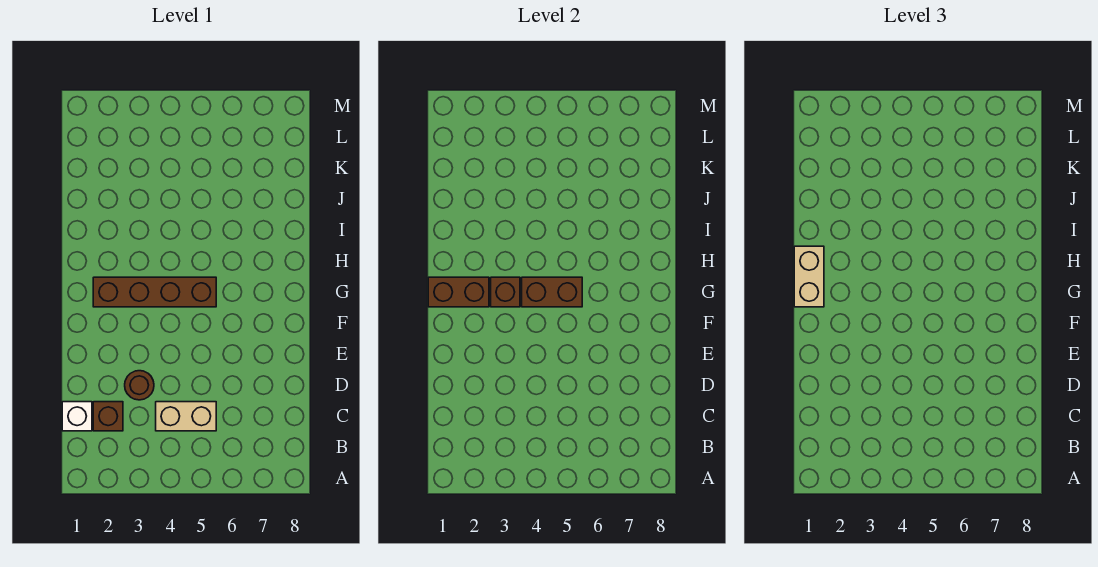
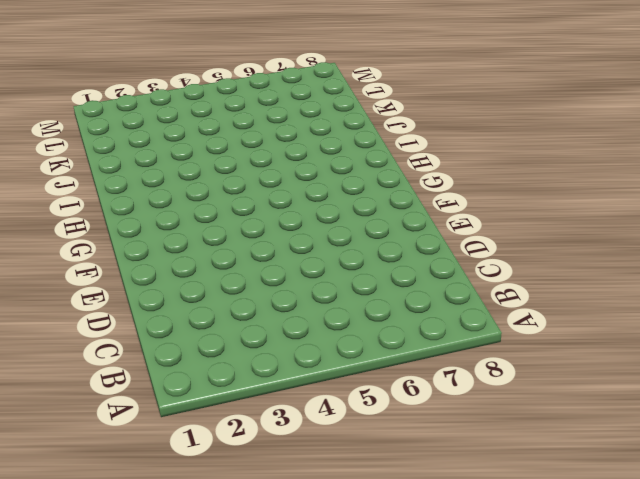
none -> white brick C1 level 1
none -> brown brick C2 level 1

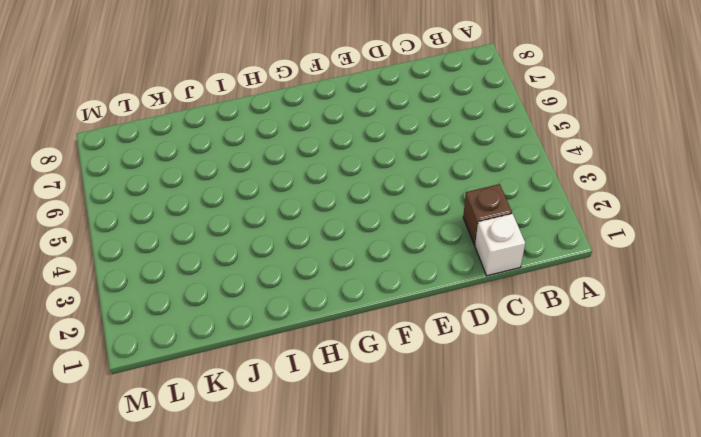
none -> tan brick C4:C5 level 1
none -> brown round brick D3 level 1

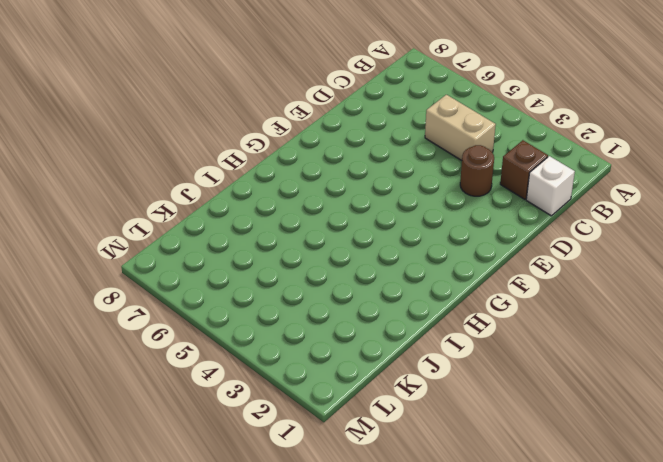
none -> brown brick G2:G5 level 1
none -> brown brick G1:G2 level 2

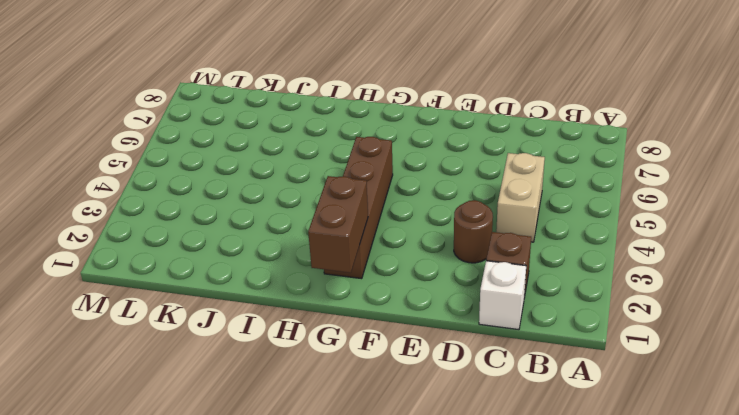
none -> brown brick G3 level 2
none -> brown brick G4:G5 level 2

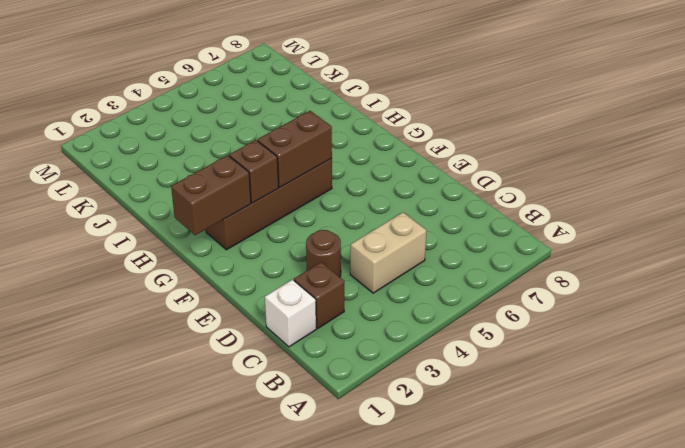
none -> tan brick G1:H1 level 3

